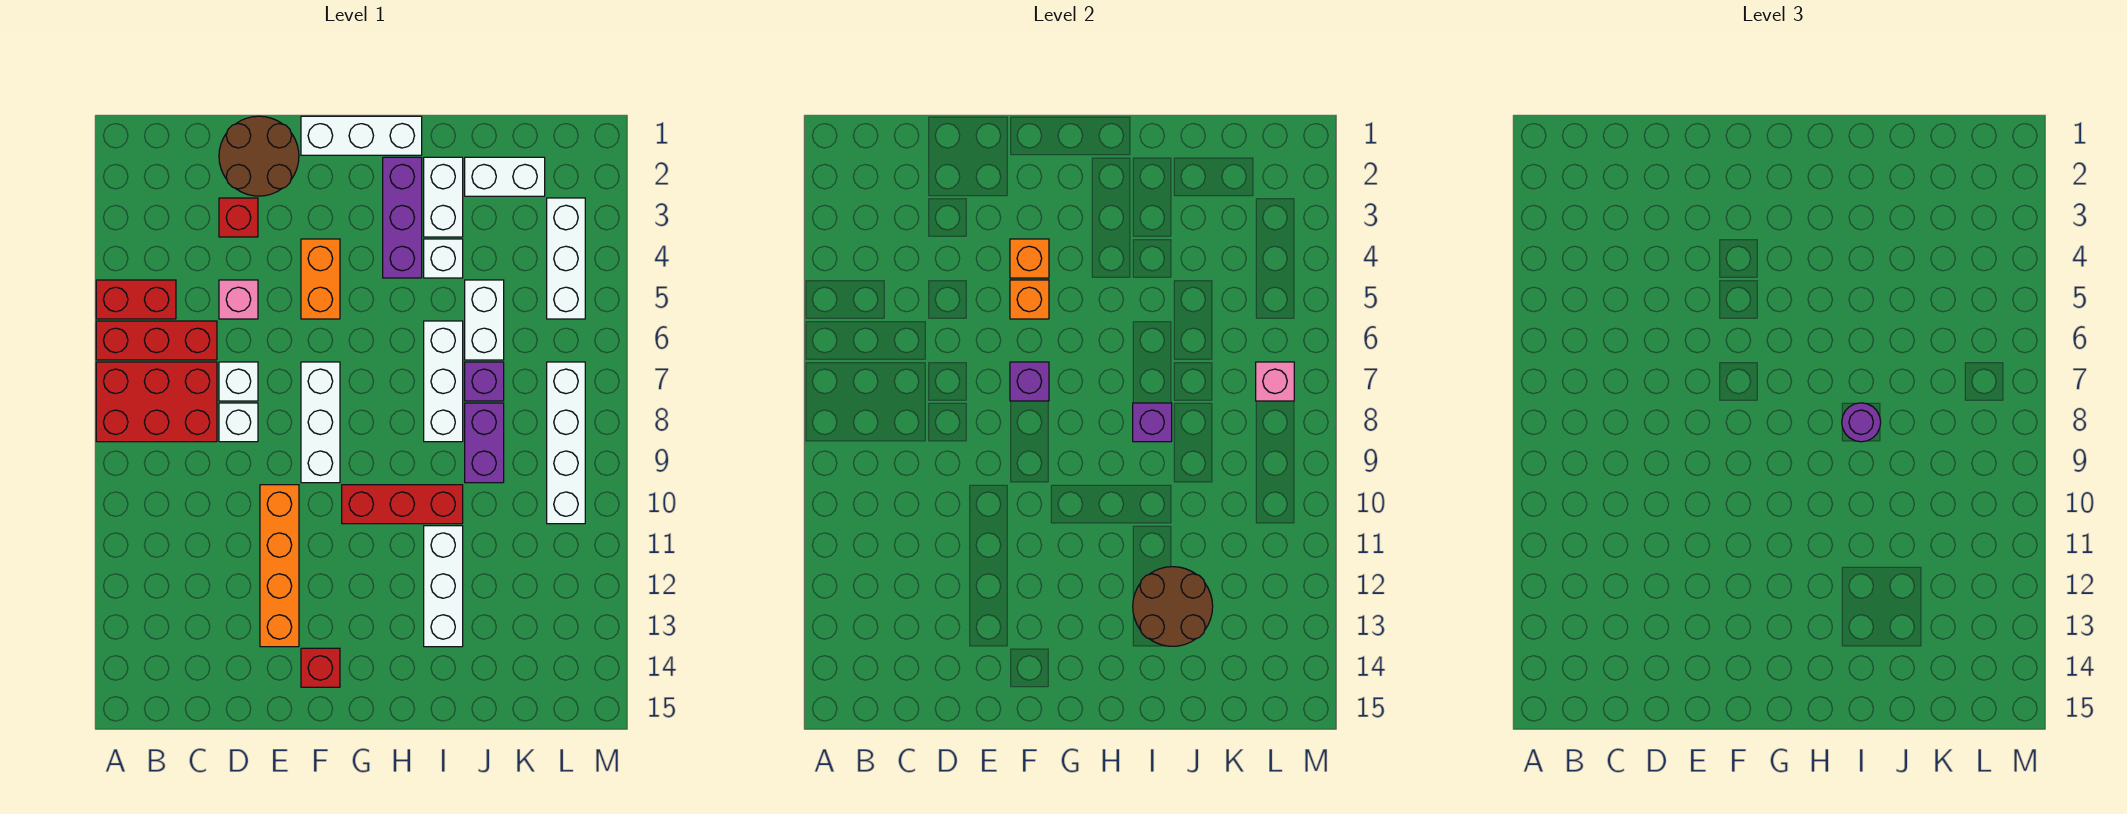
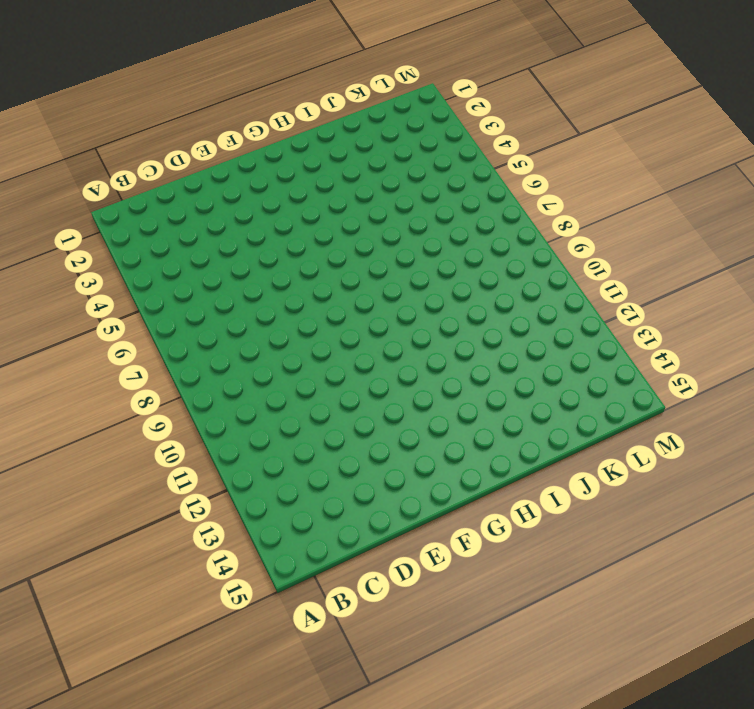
none -> red brick A5:B5 level 1
none -> red brick A6:C6 level 1
none -> red brick A7:C8 level 1
none -> brown round brick D1:E2 level 1

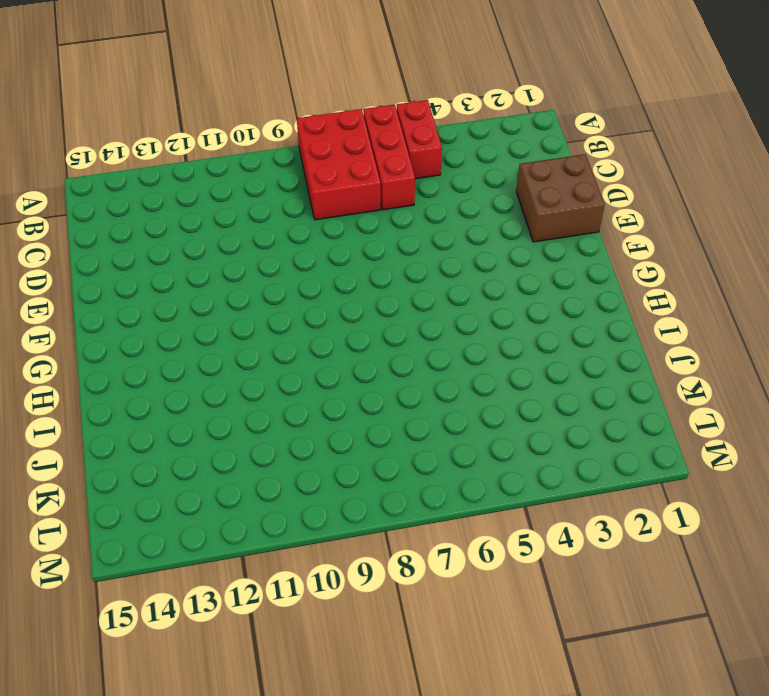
brown brick D1:E2 level 1 -> brown round brick D1:E2 level 1
none -> red brick D3 level 1
none -> pink brick D5 level 1
none -> white brick D7 level 1
none -> white brick D8 level 1

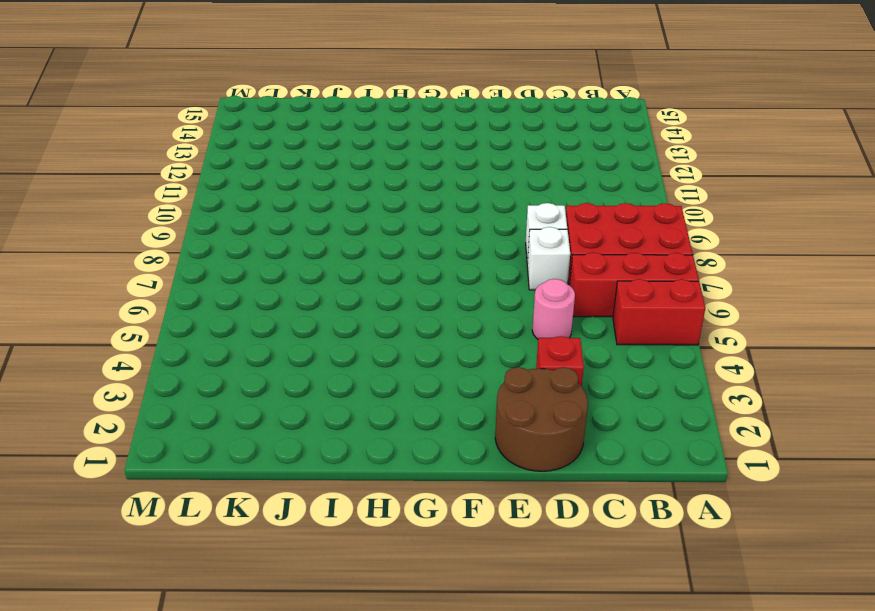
pink round brick D5 level 1 -> pink brick D5 level 1
none -> orange brick E10:E13 level 1
none -> white brick F1:H1 level 1
none -> orange brick F4:F5 level 1
none -> white brick F7:F9 level 1

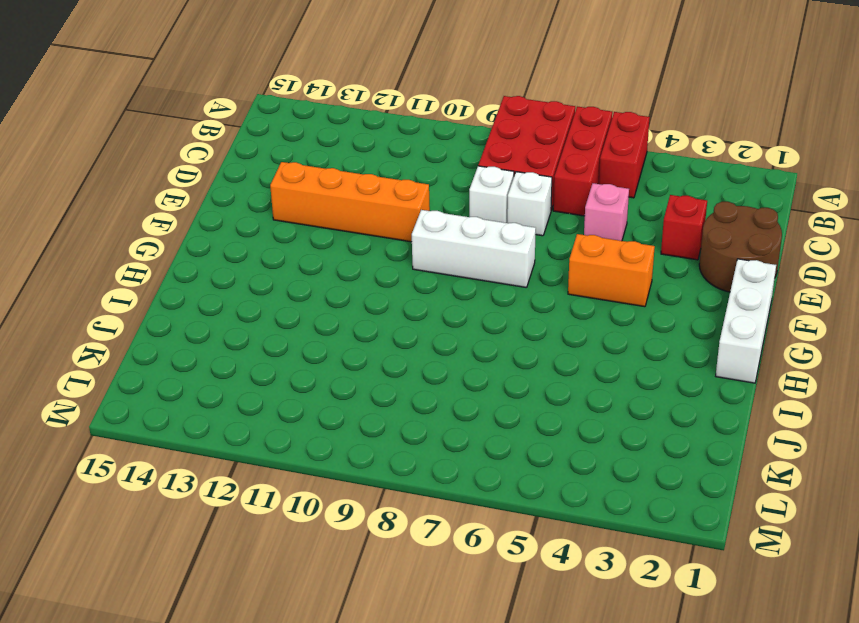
none -> red brick F14 level 1
none -> red brick G10:I10 level 1
none -> purple brick H2:H4 level 1
none -> white brick I2:I3 level 1

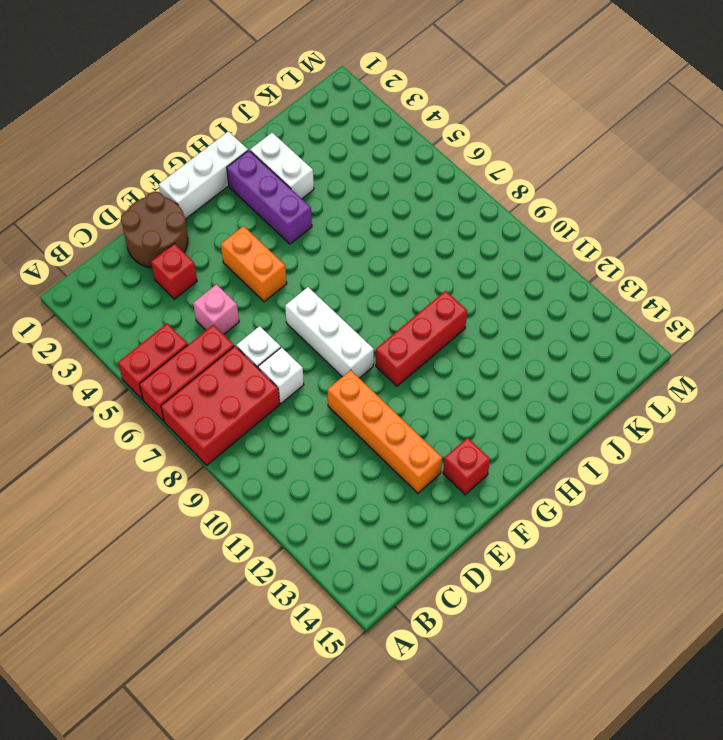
none -> white brick I4 level 1
none -> white brick I6:I8 level 1
none -> white brick I11:I13 level 1
none -> white brick J2:K2 level 1

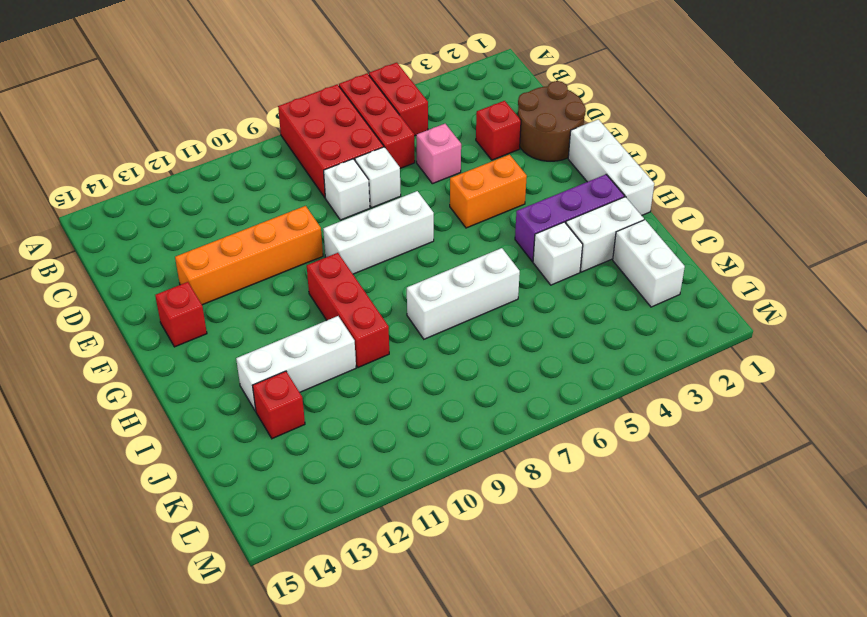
red brick J13 level 1 -> none
none -> white brick J5:J6 level 1
none -> purple brick J7 level 1
none -> purple brick J8:J9 level 1
none -> white brick L3:L5 level 1

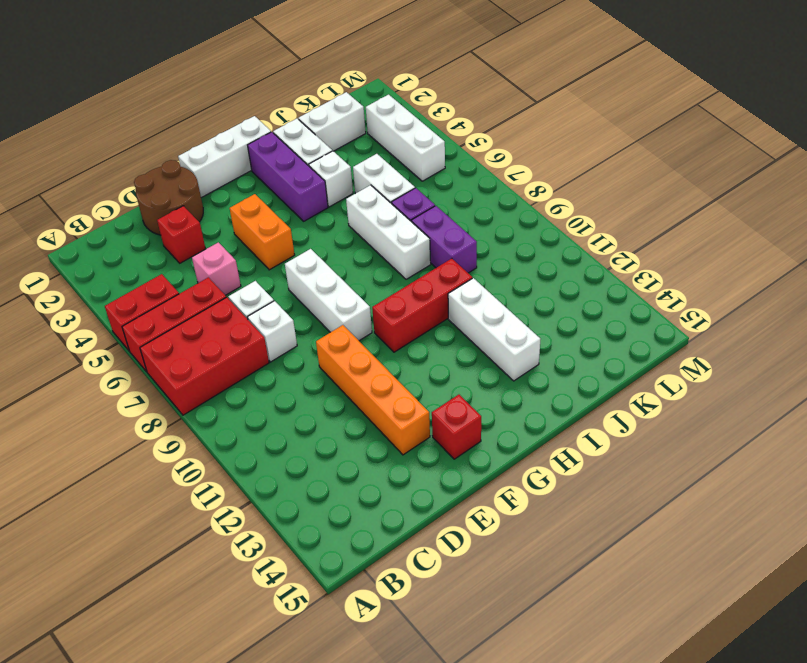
none -> white brick L7:L10 level 1
none -> orange brick F4 level 2
none -> orange brick F5 level 2
none -> purple brick F7 level 2

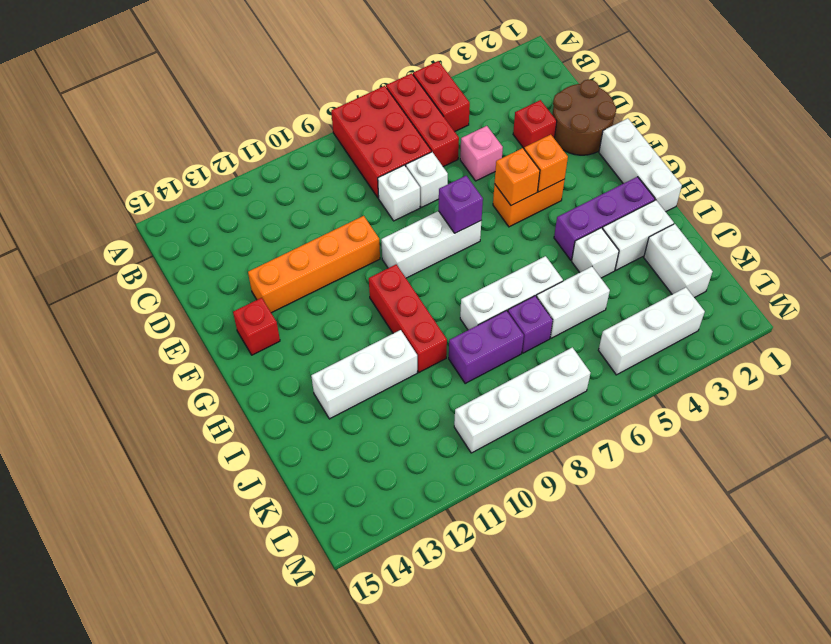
none -> purple brick I8 level 2
none -> brown round brick I12:J13 level 2
none -> pink brick L7 level 2
none -> purple round brick I8 level 3

